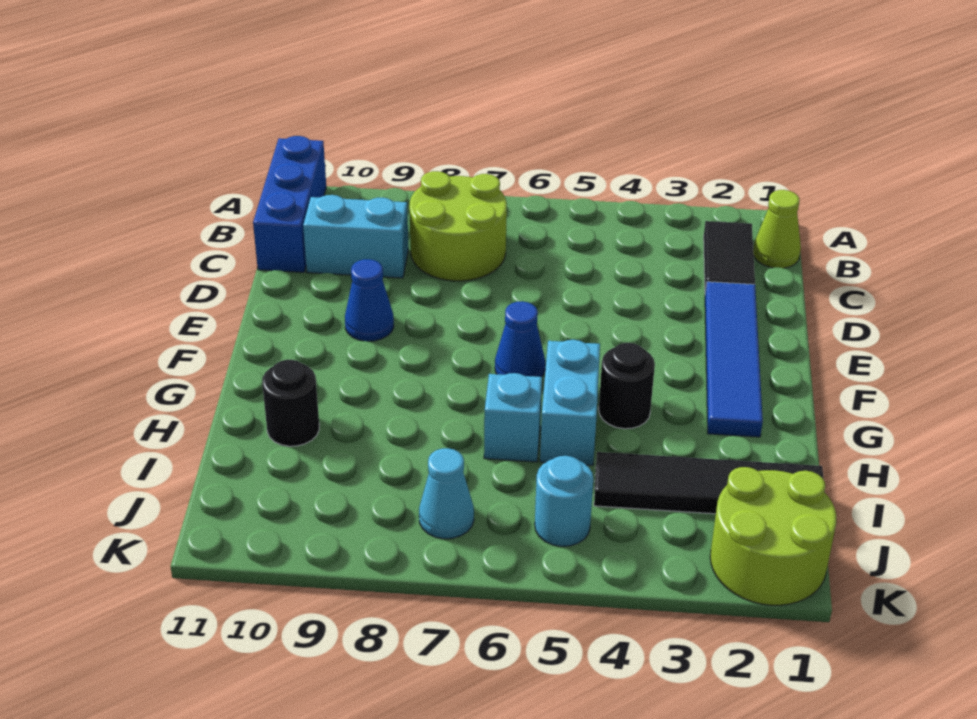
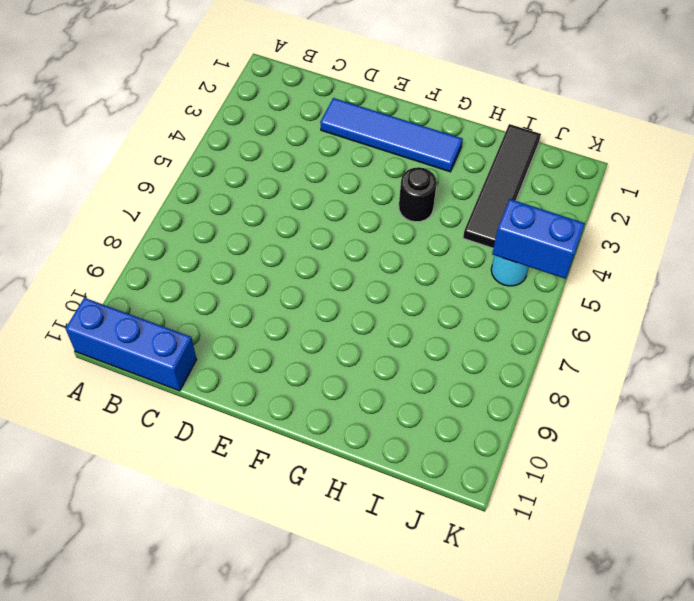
blue brick J5:K5 level 2 -> none
none -> lime cone B1 level 1
none -> black tile B2:C2 level 1
none -> lime round brick B7:C8 level 1

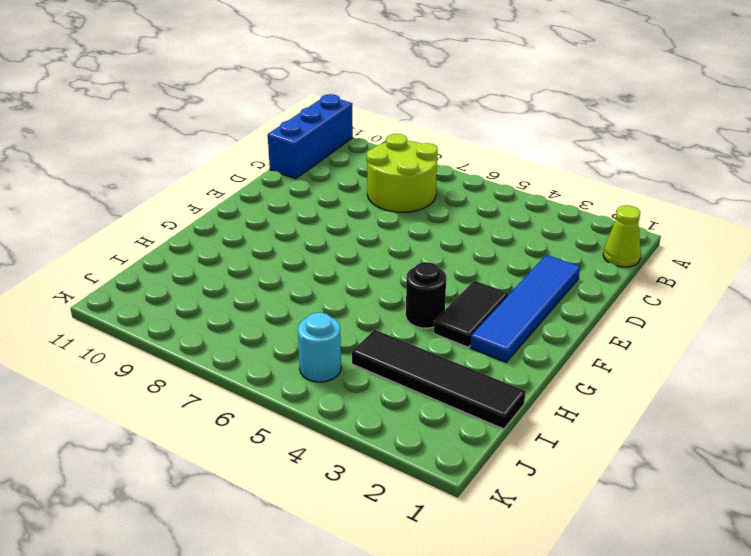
black tile F3:G3 level 1 -> black tile B2:C2 level 1
none -> cyan brick C9:C10 level 1
none -> blue cone E9 level 1
none -> blue cone F6 level 1

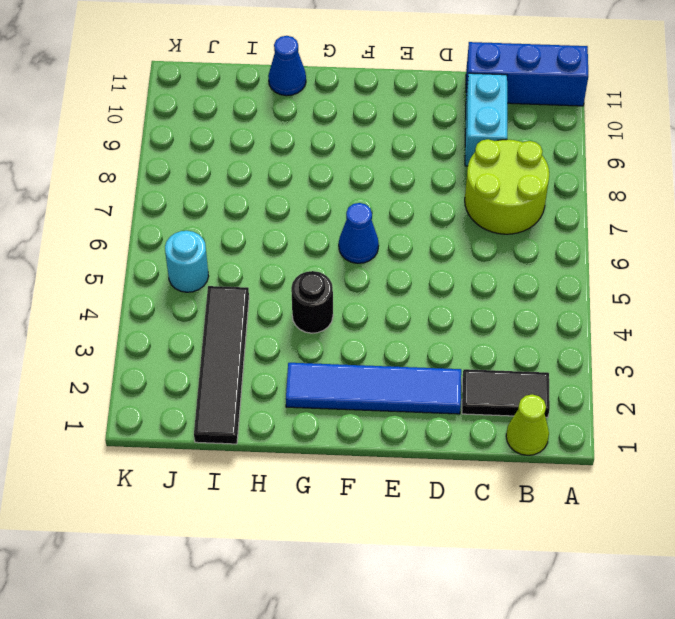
blue cone H11 level 1 -> blue cone E9 level 1
none -> cyan brick G5:H5 level 1
none -> cyan brick H6 level 1
none -> black round brick H10 level 1

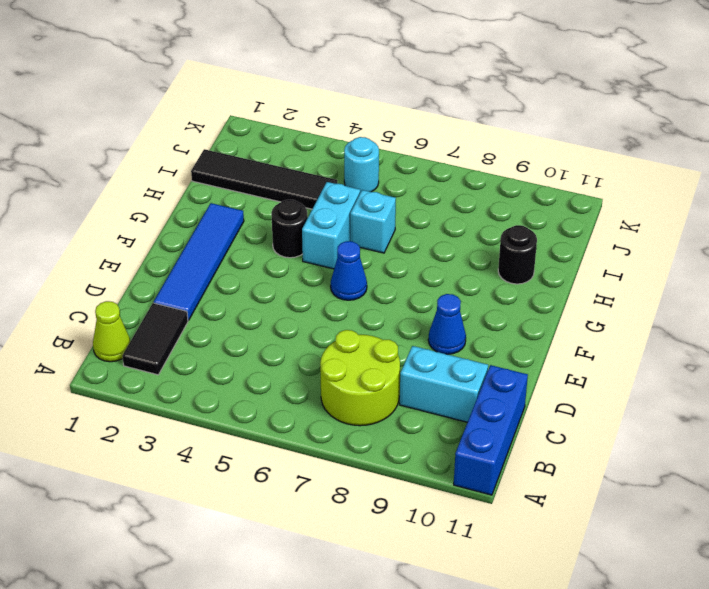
none -> lime round brick J1:K2 level 1
none -> cyan cone J7 level 1

